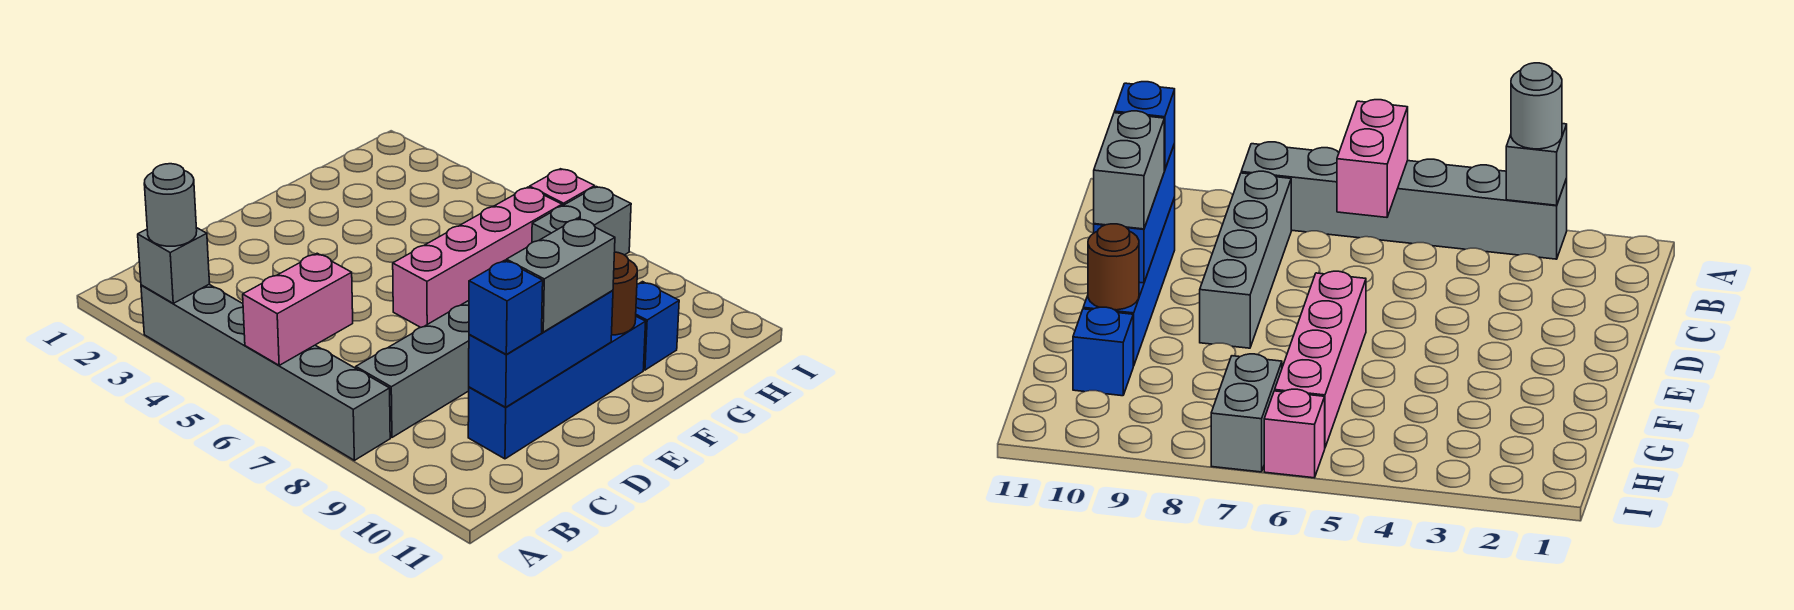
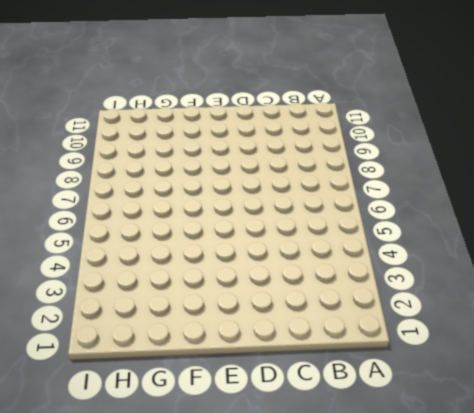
none -> grey brick A3:A8 level 1
none -> grey brick B8:E8 level 1
none -> blue brick C10:F10 level 1

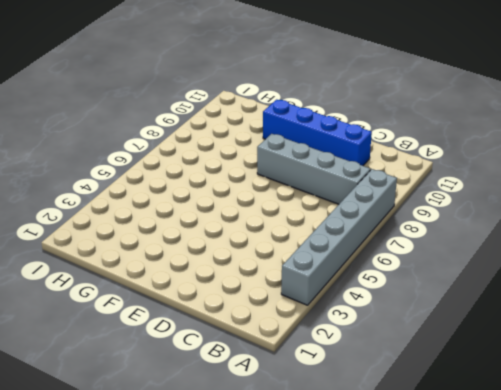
none -> pink brick E6:H6 level 1
none -> blue brick G10 level 1
none -> grey brick H7:I7 level 1

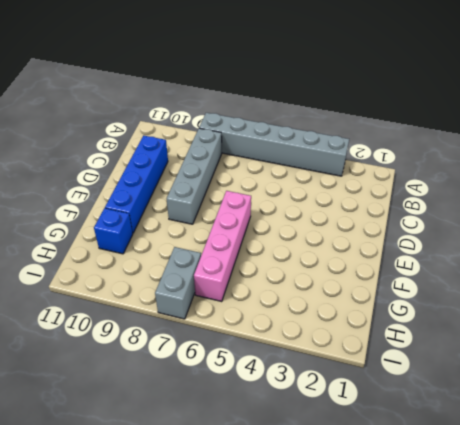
none -> pink brick I6 level 1
none -> grey brick A3 level 2
none -> pink brick A6:B6 level 2

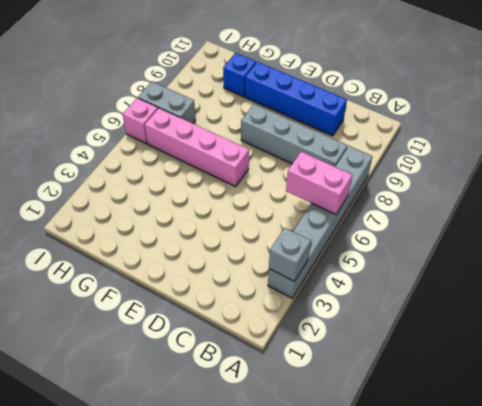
none -> blue brick C10:E10 level 2
none -> brown round brick F10 level 2
none -> grey round brick A3 level 3

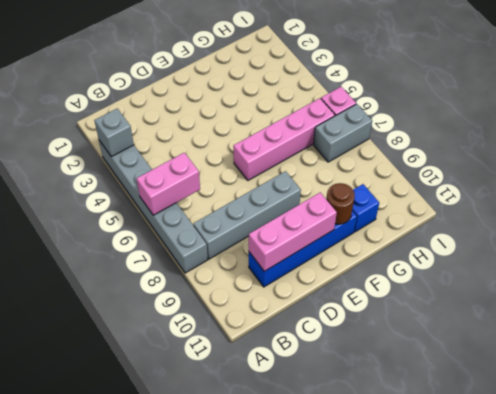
pink brick C10:E10 level 2 -> blue brick C10:E10 level 2
none -> grey round brick A3 level 3
none -> blue brick C10 level 3
none -> grey brick D10:E10 level 3

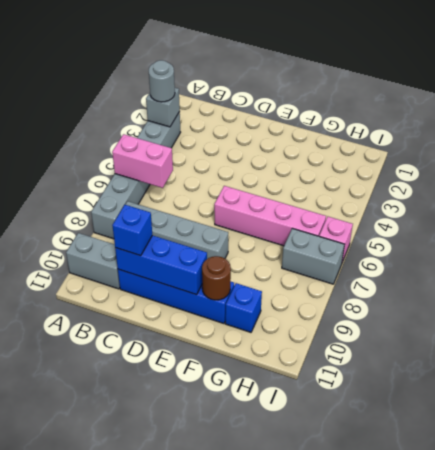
grey brick A10:B10 level 1 -> grey brick D10:E10 level 3

